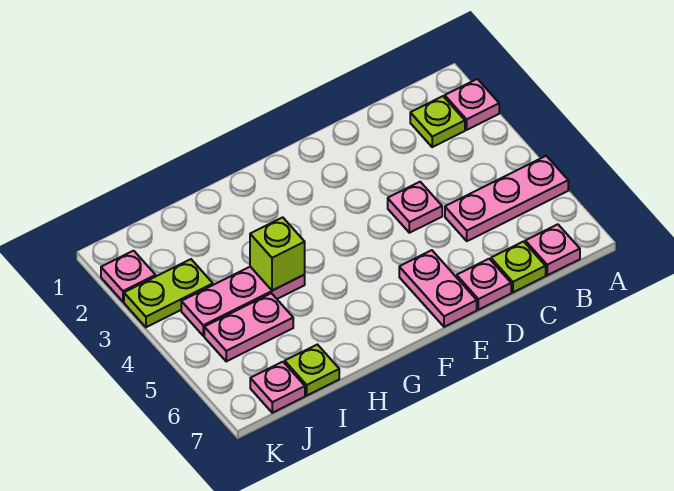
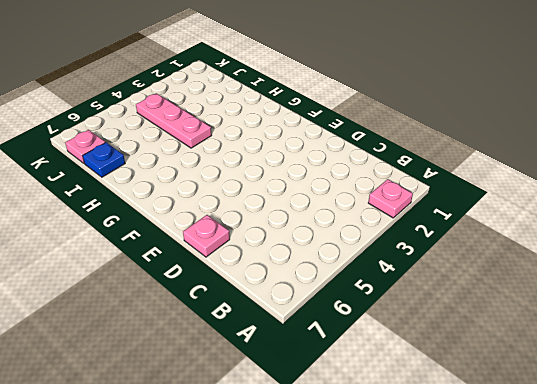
blue plate I7 level 1 -> lime plate I7 level 1
none -> pink plate A5:C5 level 1
none -> lime plate B2 level 1
none -> pink plate B7 level 1

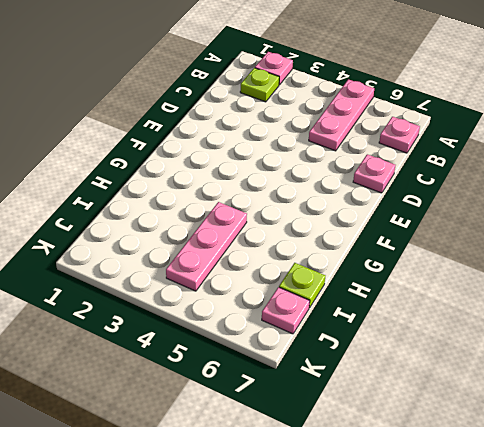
none -> lime plate C7 level 1
none -> pink plate D4 level 1
none -> pink plate E6:E7 level 1

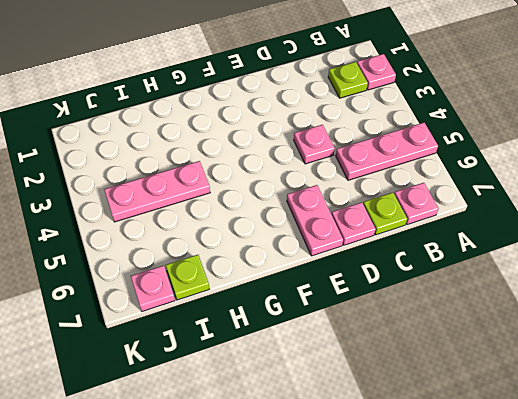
none -> pink plate I5:J5 level 1
none -> lime plate J3:K3 level 1
none -> pink plate K2 level 1

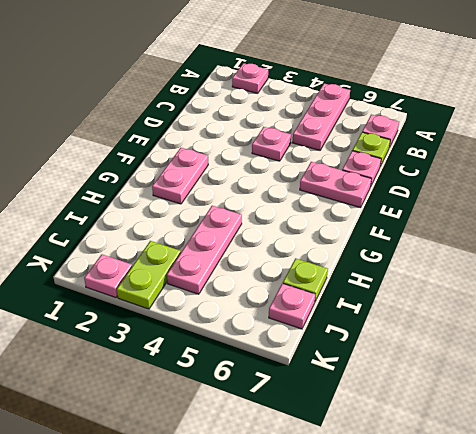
pink plate F2:G2 level 1 -> pink plate I5:J5 level 1
none -> lime plate B2 level 1
none -> lime brick H4 level 2

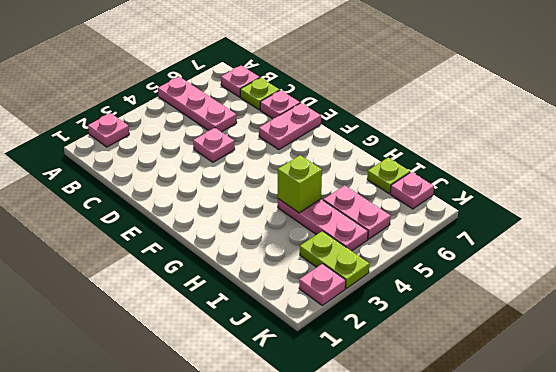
none -> lime plate B2 level 1

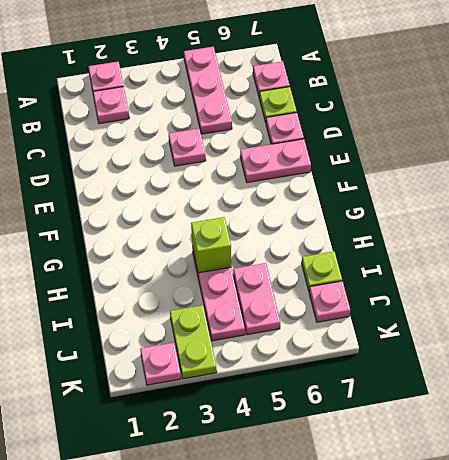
pink plate B2 level 1 -> lime plate B2 level 1

